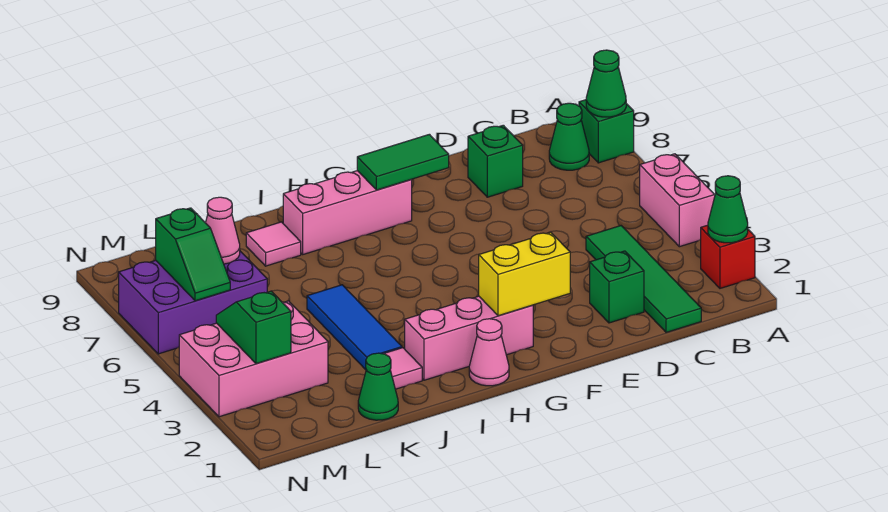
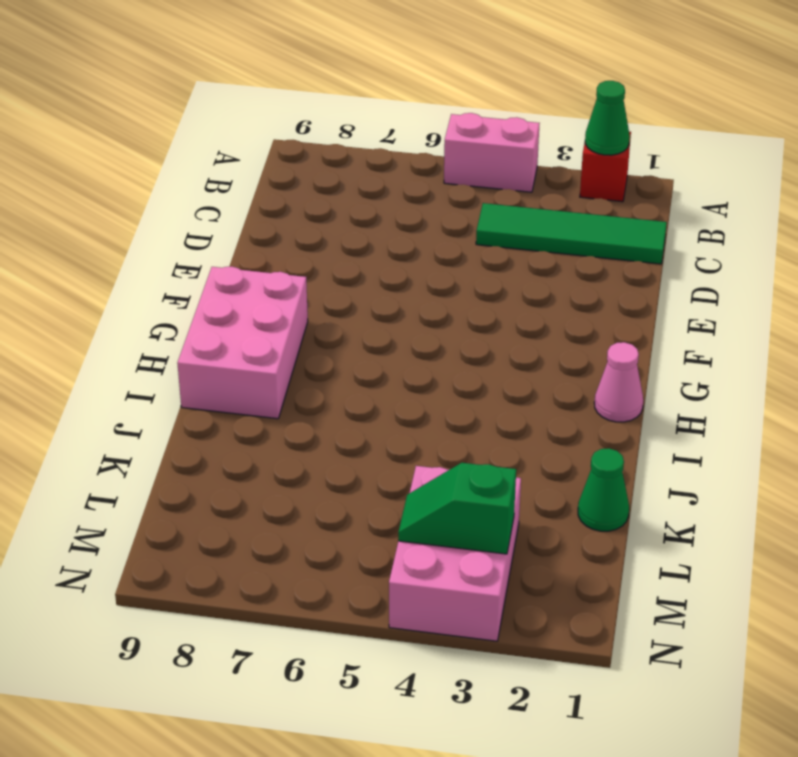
pink brick G8:I9 level 1 -> pink brick G8:I8 level 1
none -> green brick A8 level 1
none -> green cone B8 level 1
none -> green brick D2 level 1

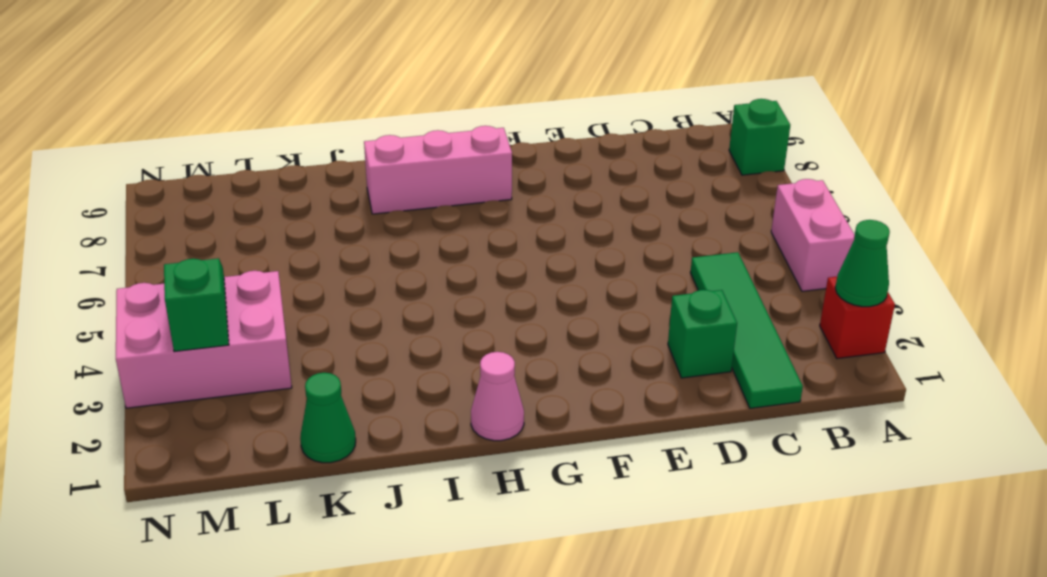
none -> green cone B8 level 1
none -> green brick D8 level 1
none -> pink brick G2:I2 level 1

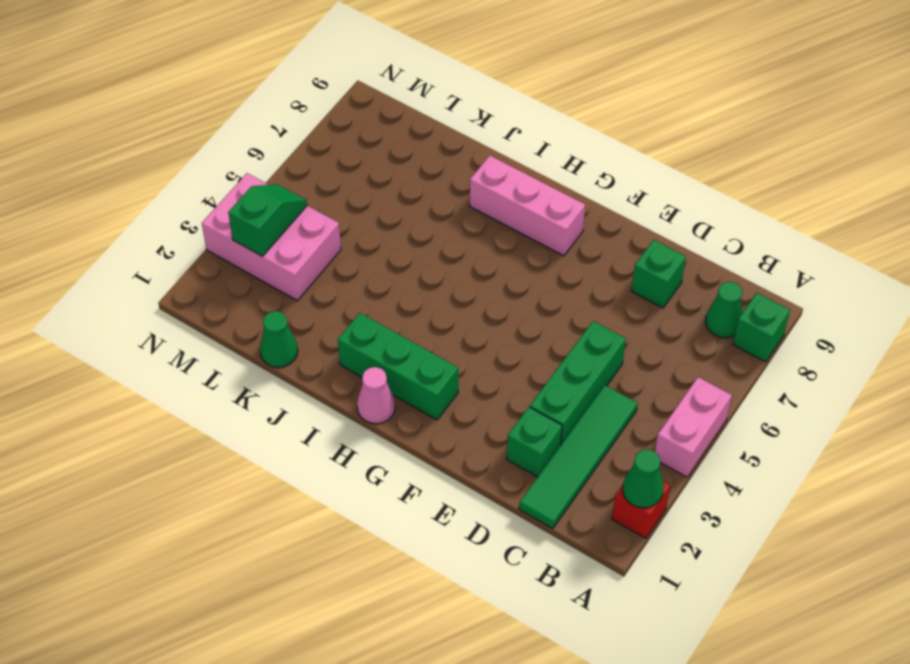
green brick D3:D5 level 1 -> none
green brick G2:I2 level 1 -> pink brick G2:I2 level 1
none -> pink tile J2 level 1
none -> blue tile J3:J5 level 1
none -> pink tile J8 level 1

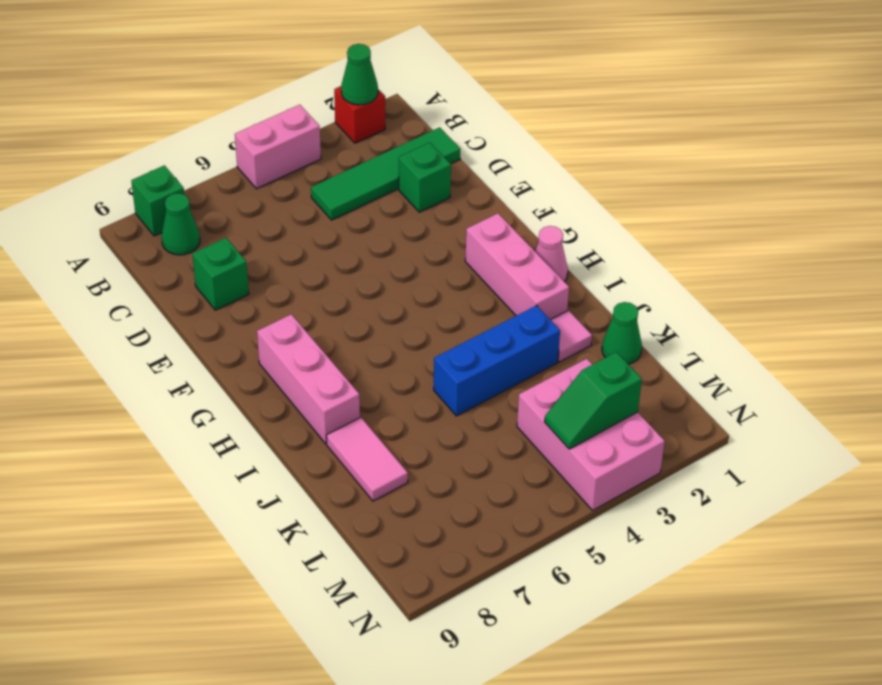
blue brick J3:J5 level 1 -> blue tile J3:J5 level 1
pink tile J8:K8 level 1 -> pink tile J8 level 1
none -> purple brick L6:N7 level 1
none -> green cone A8 level 2
none -> yellow brick F2:G2 level 2

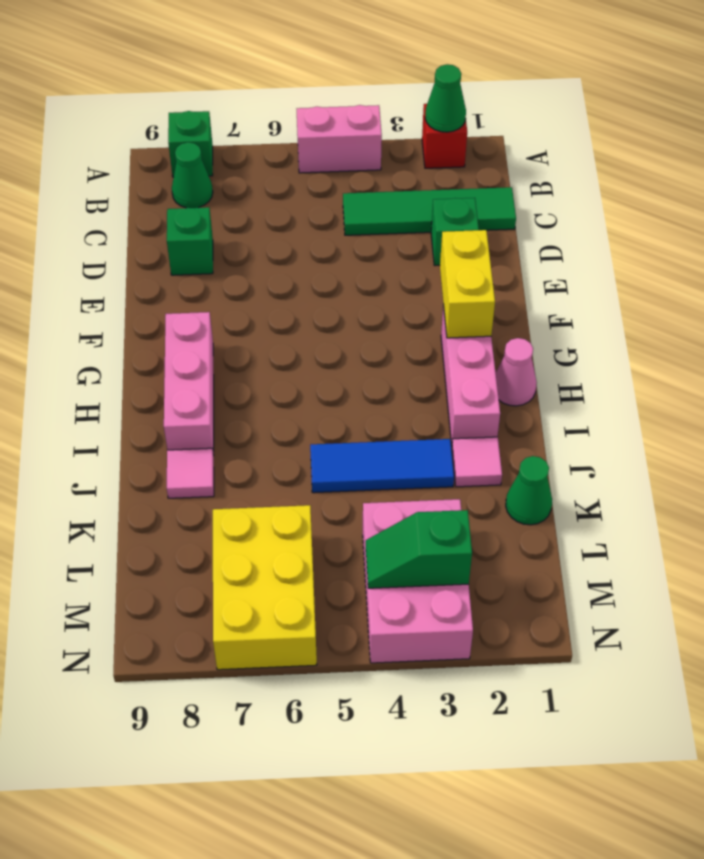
yellow brick L6:N7 level 1 -> purple brick L6:N7 level 1
none -> green cone A8 level 2
none -> green tile F8:G8 level 2
none -> pink cone L7 level 2

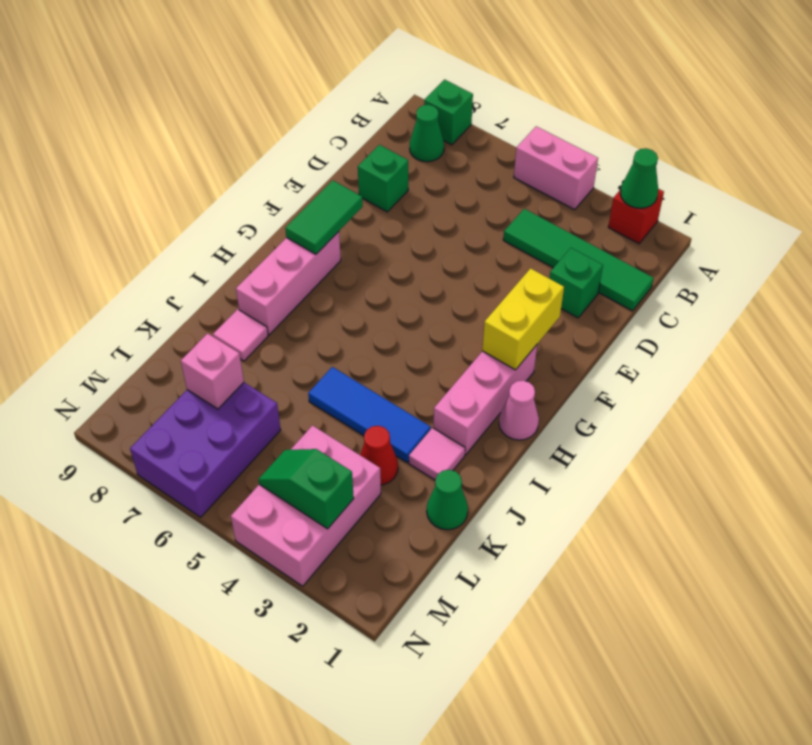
red cone K3 level 1 -> none
pink brick L7 level 2 -> pink cone L7 level 2
none -> green cone A8 level 2
none -> green slope M6:M7 level 2 top 7

